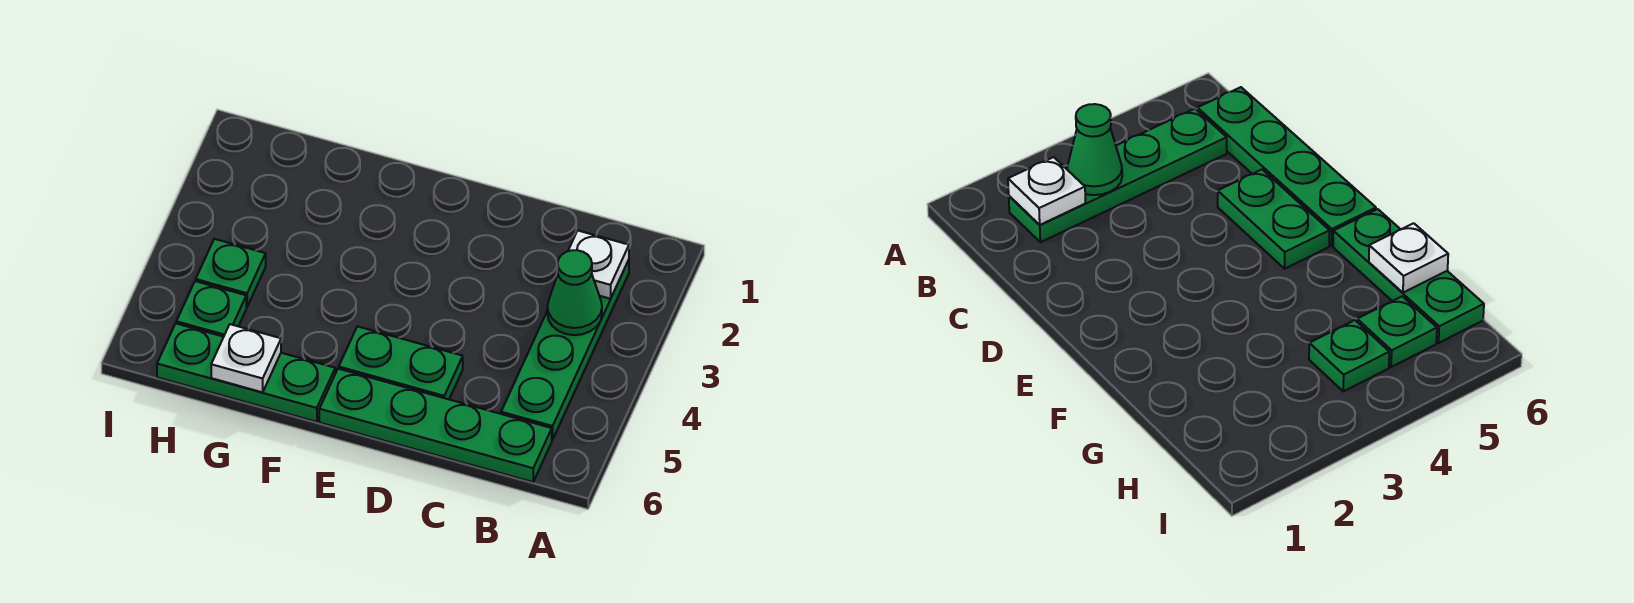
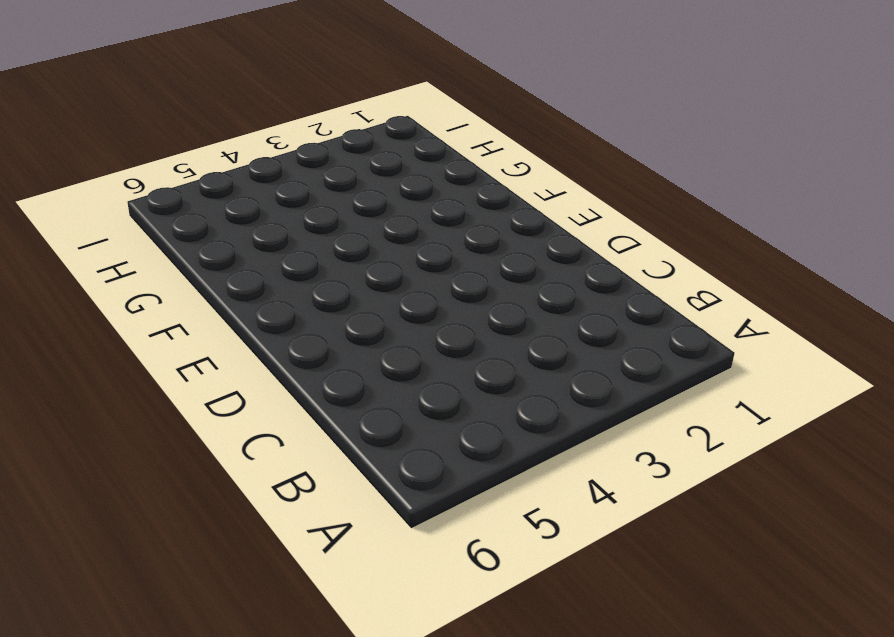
none -> green plate B2:B5 level 1
none -> green plate B6:E6 level 1

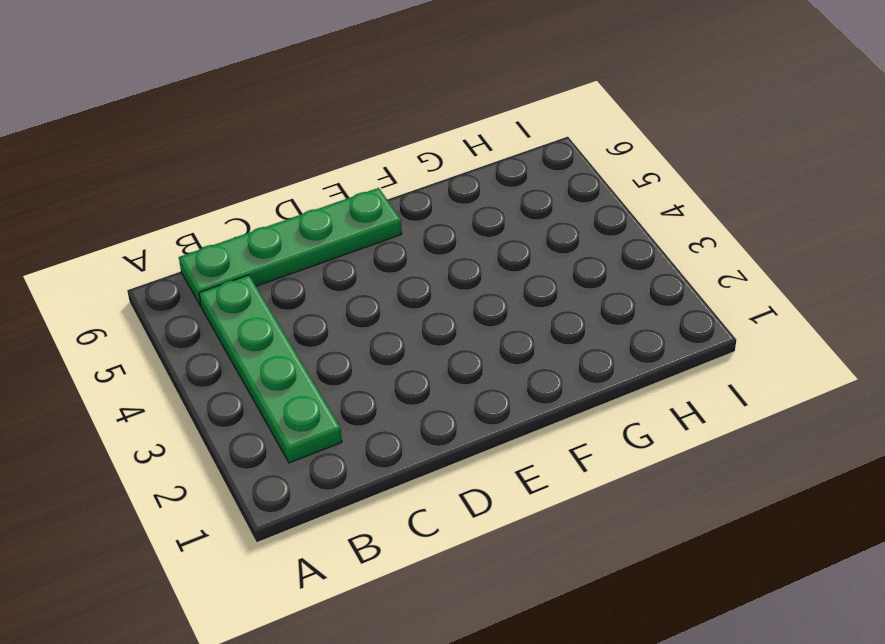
none -> green plate D5:E5 level 1
none -> green plate F6:H6 level 1

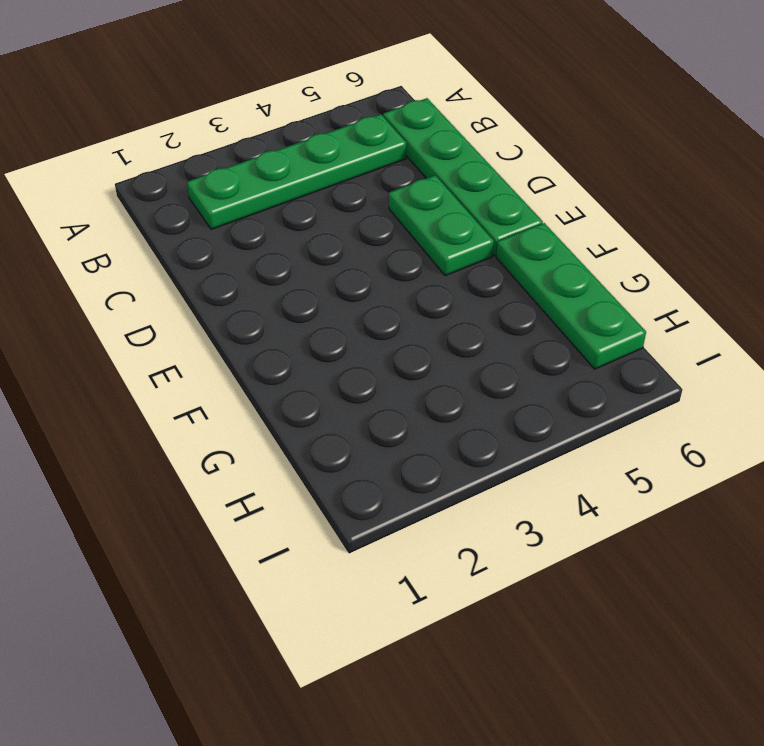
none -> green plate H4 level 1
none -> green plate H5 level 1

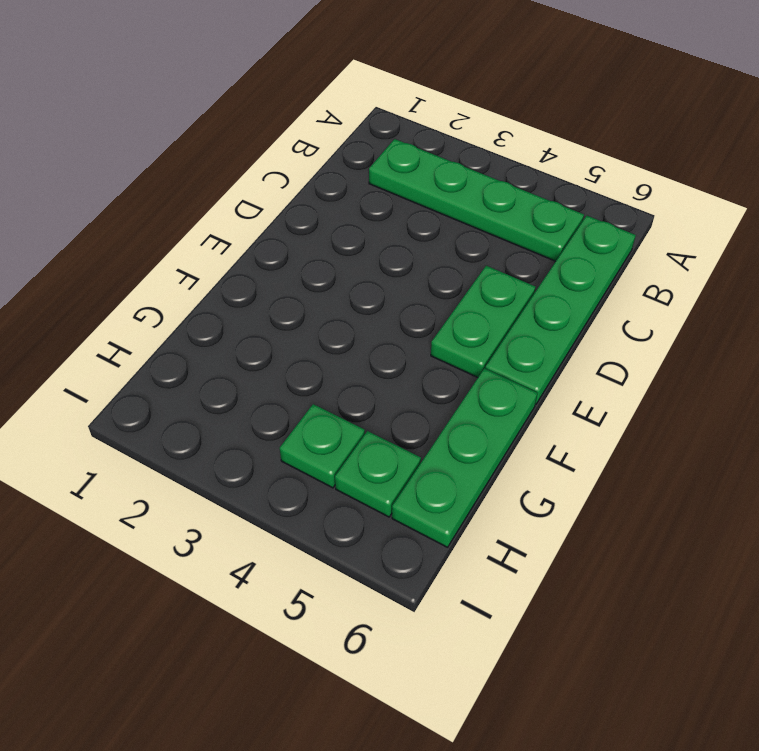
none -> white plate B2 level 2
none -> green cone B3 level 2

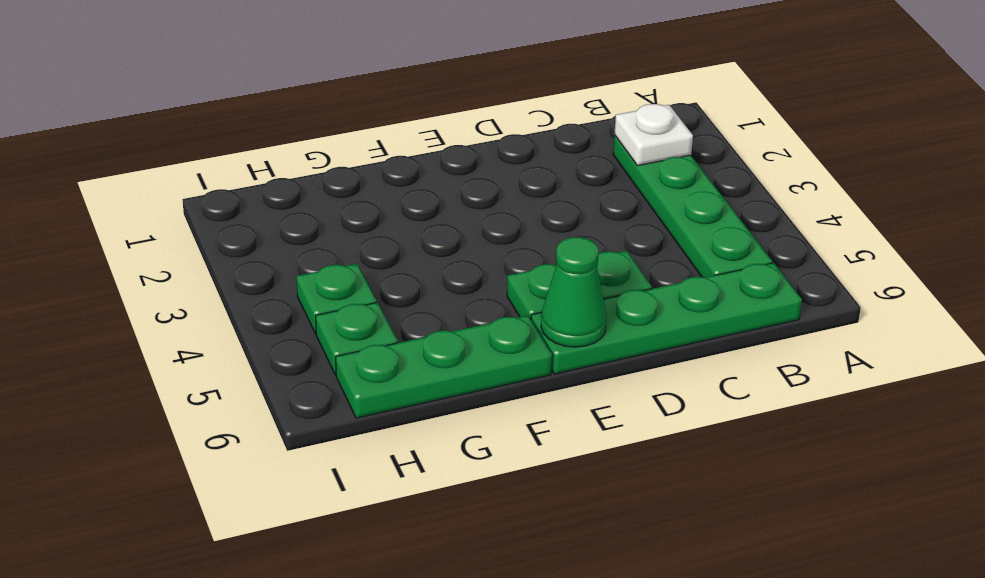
green cone E6 level 2 -> green cone B3 level 2
none -> white plate G6 level 2

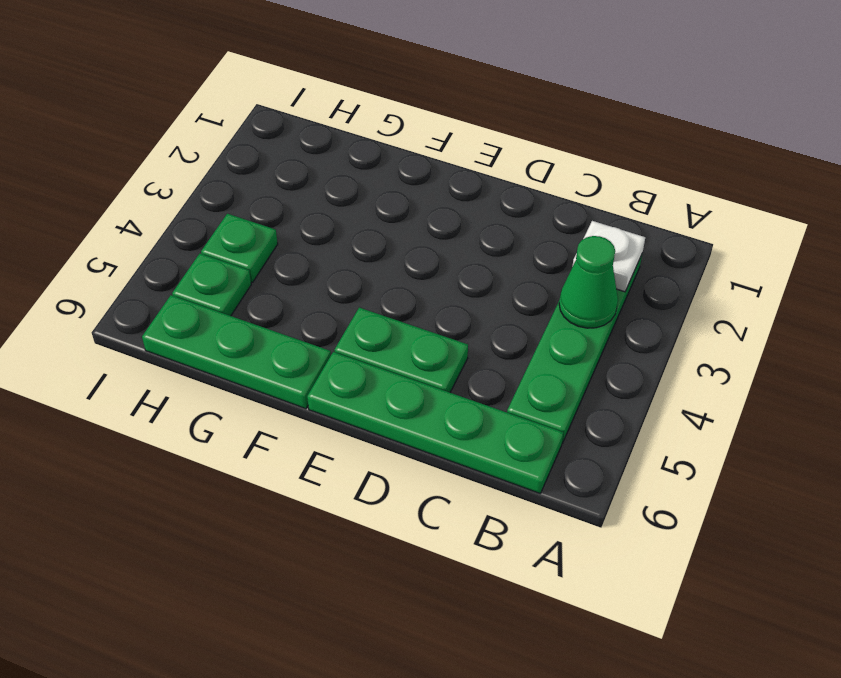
none -> white plate G6 level 2

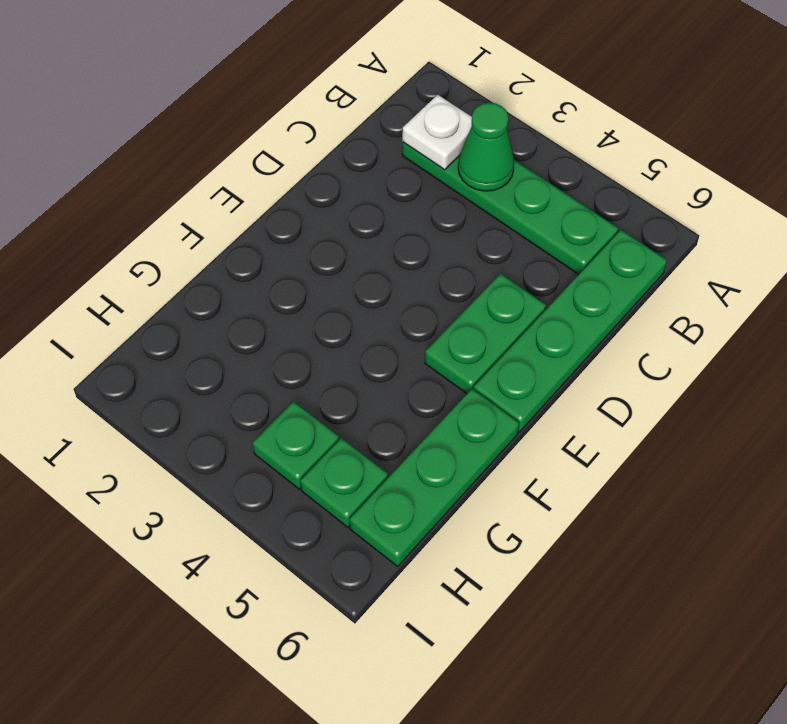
none -> white plate G6 level 2

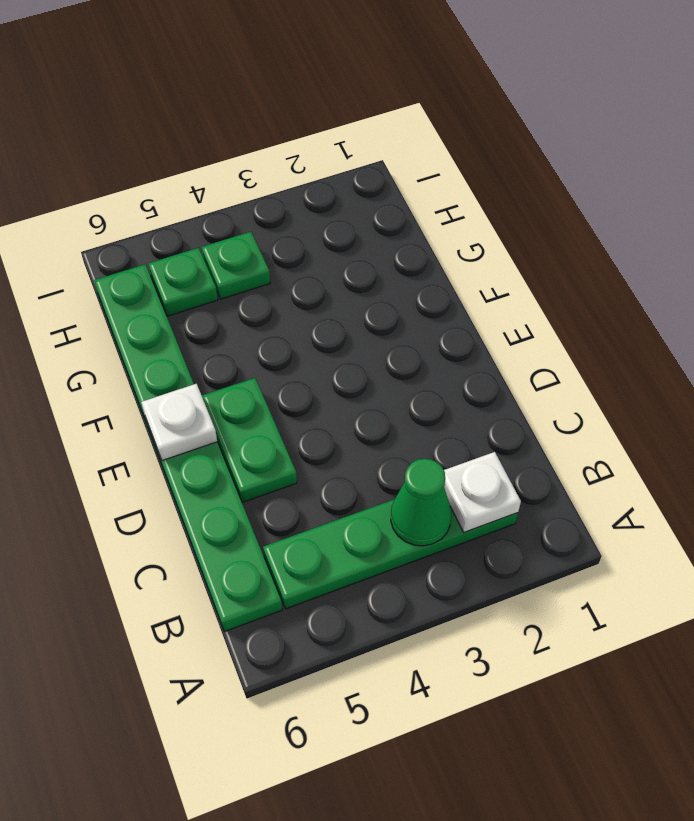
white plate E6 level 2 -> white plate G6 level 2

